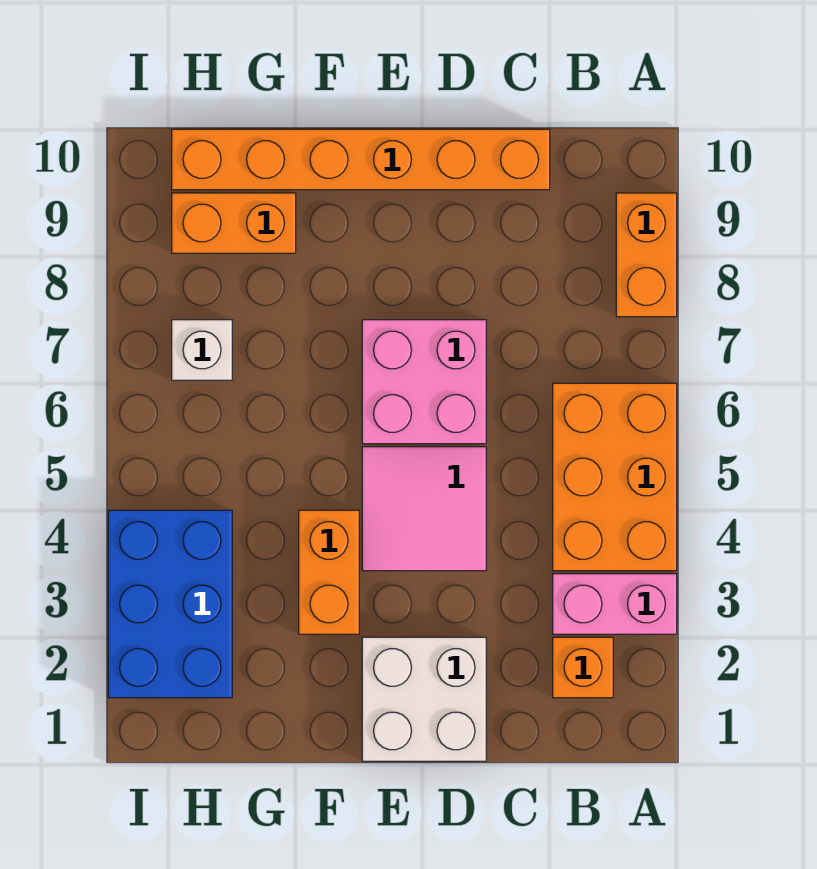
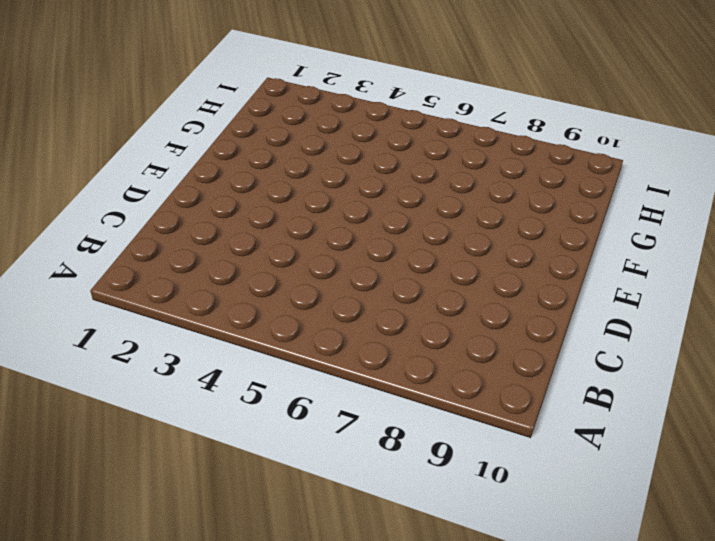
none -> pink brick A3:B3 level 1
none -> orange brick A4:B6 level 1
none -> orange brick A8:A9 level 1

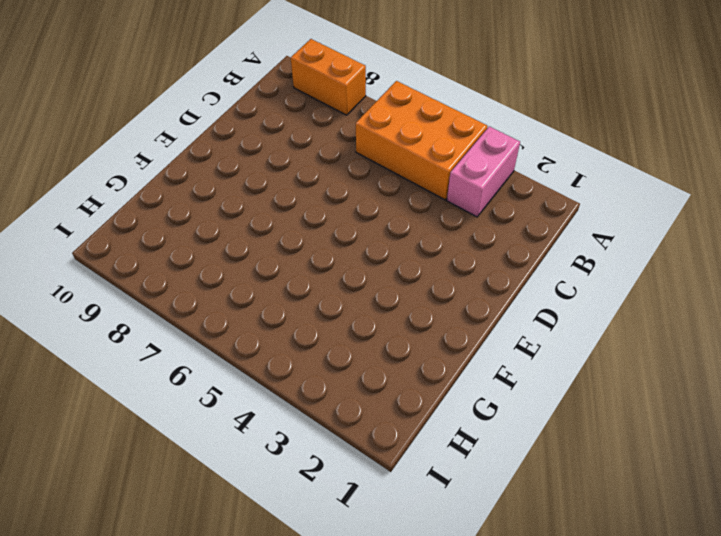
none -> orange brick B2 level 1
none -> orange brick C10:H10 level 1
none -> white brick D1:E2 level 1

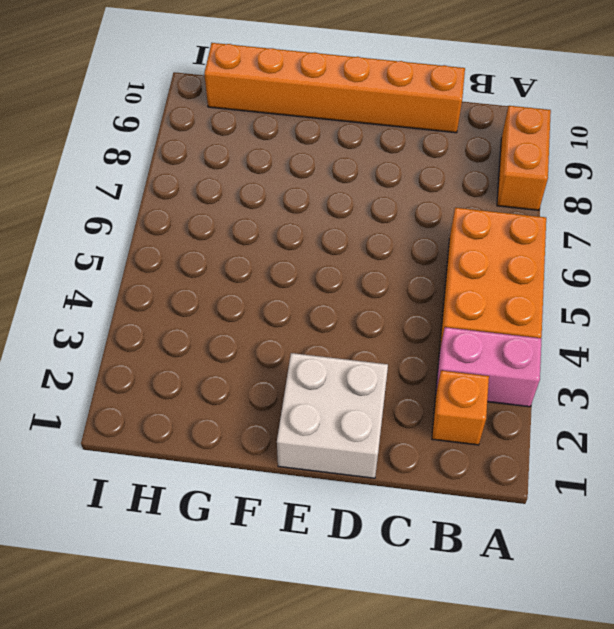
none -> pink tile D4:E5 level 1
none -> pink brick D6:E7 level 1
none -> orange brick F3:F4 level 1

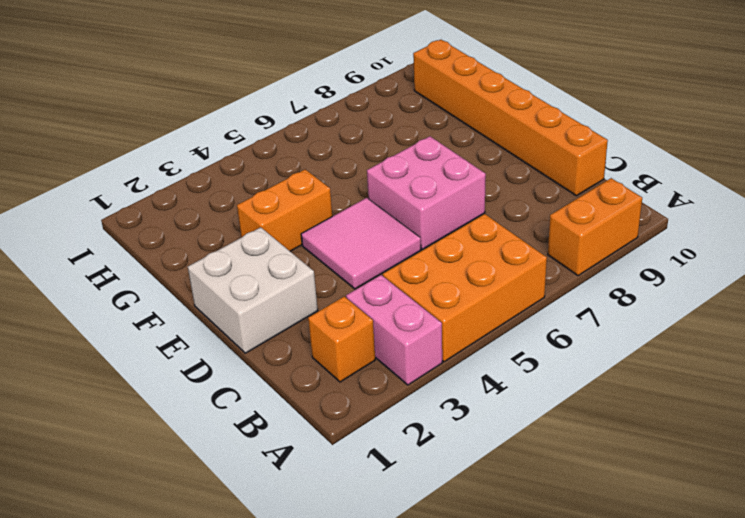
none -> orange brick G9:H9 level 1
none -> blue brick H2:I4 level 1
none -> white brick H7 level 1

